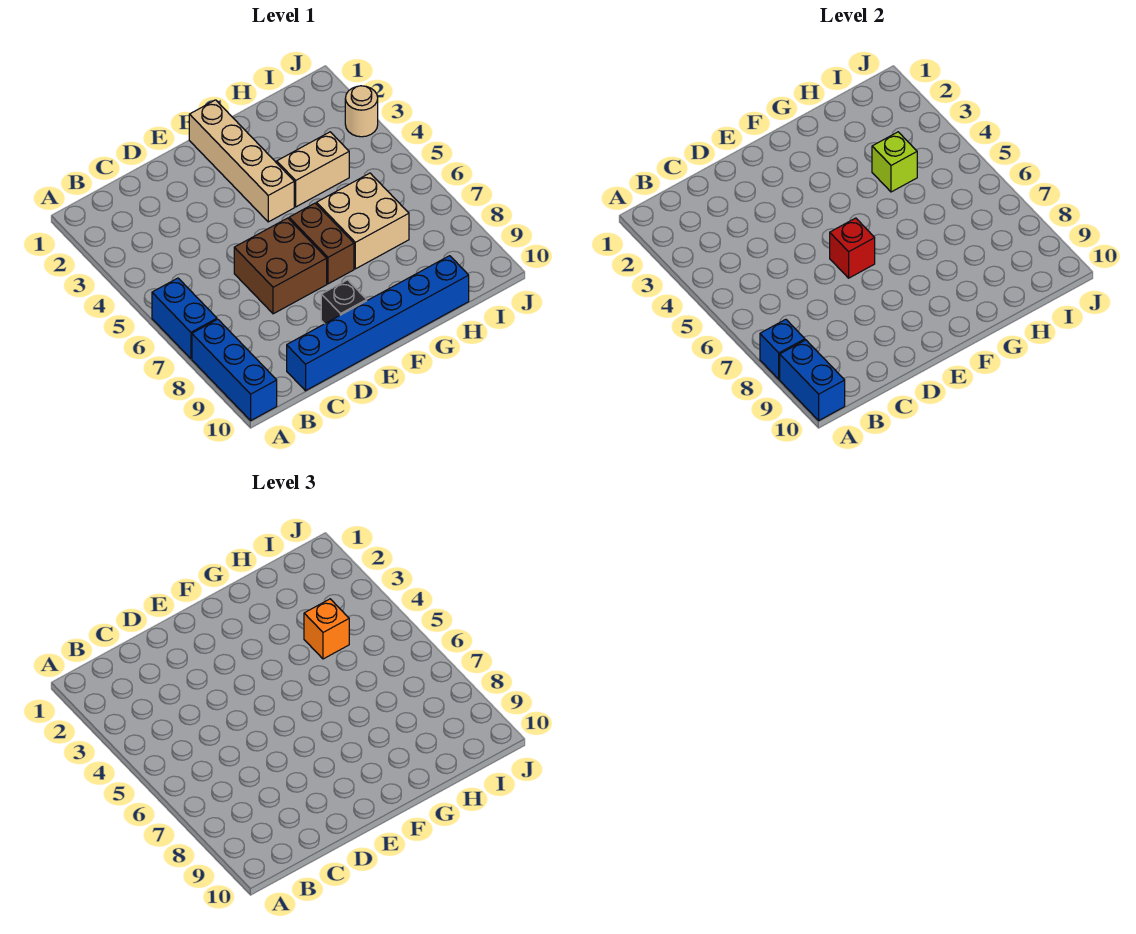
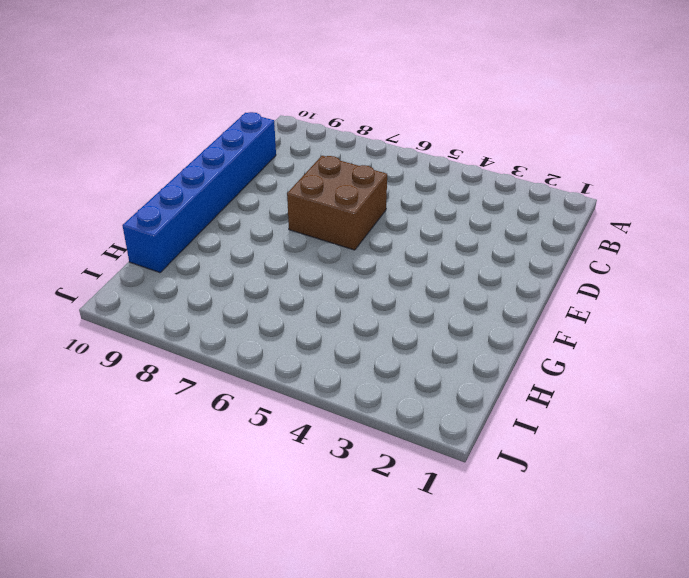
none -> blue brick A6:A7 level 1
none -> blue brick A8:A10 level 1
none -> black brick E9 level 1

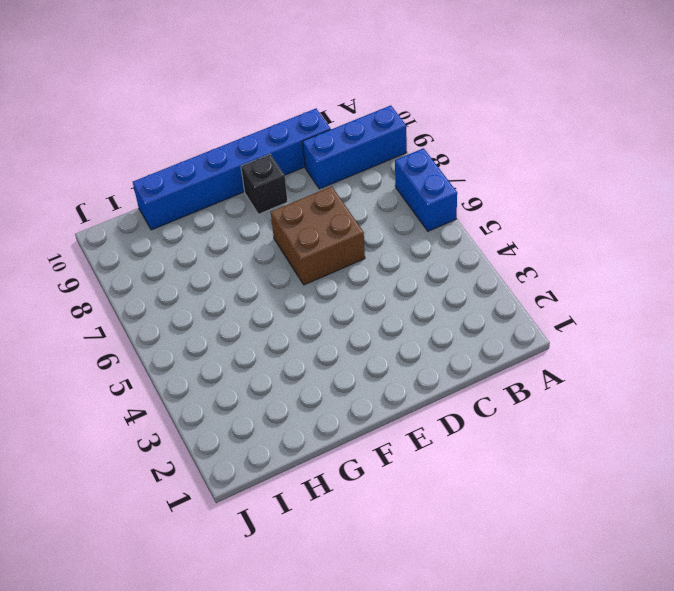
blue brick A9:C9 level 1 -> blue brick A8:A10 level 1
none -> tan brick F1:F4 level 1
none -> brown brick F6:F7 level 1
none -> tan brick G4:H4 level 1

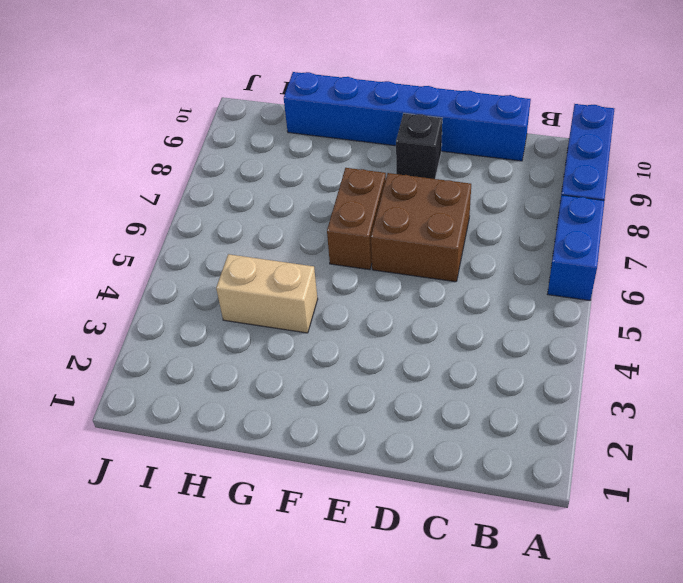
none -> tan brick F1:F4 level 1
none -> tan brick G6:H7 level 1
none -> tan round brick J3 level 1

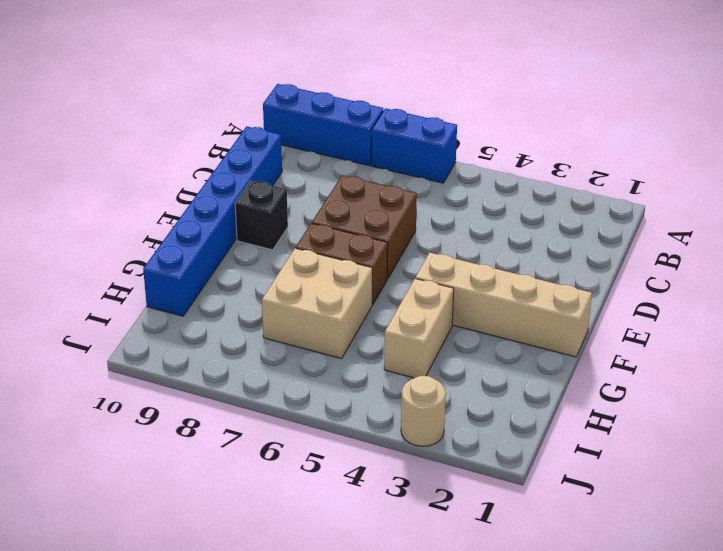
none -> blue brick A8 level 2
none -> blue brick A9:A10 level 2
none -> red brick E6 level 2

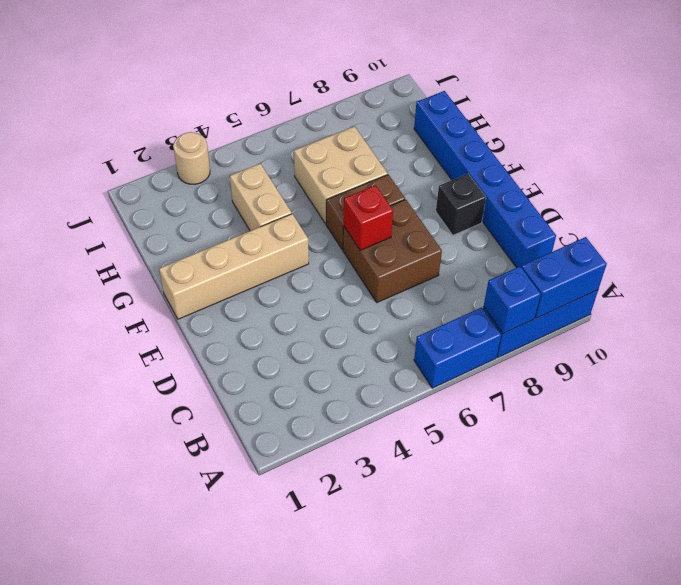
none -> lime brick H4 level 2
none -> orange brick H4 level 3

